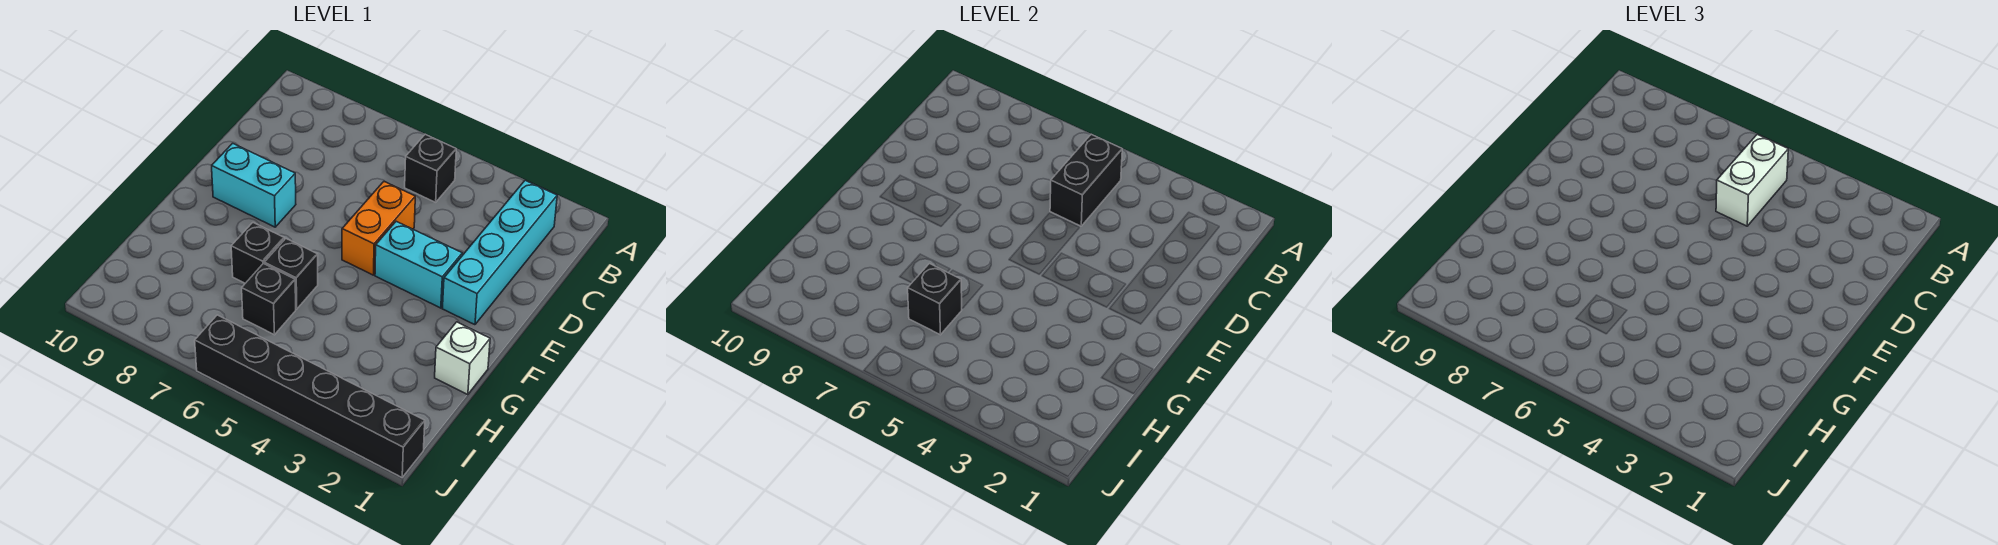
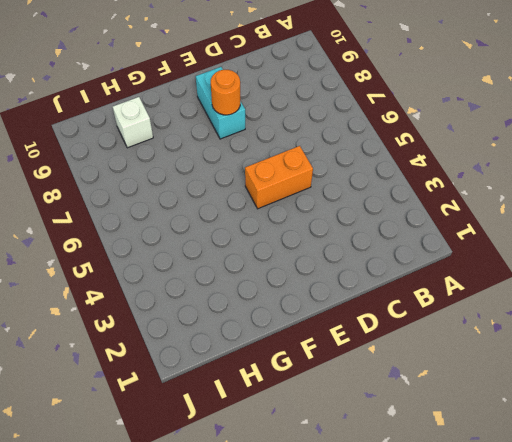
orange round brick E8 level 2 -> none
white brick H9 level 1 -> white brick G1 level 1
none -> cyan brick B2:E2 level 1
none -> black brick B5 level 1
none -> cyan brick E3:E4 level 1

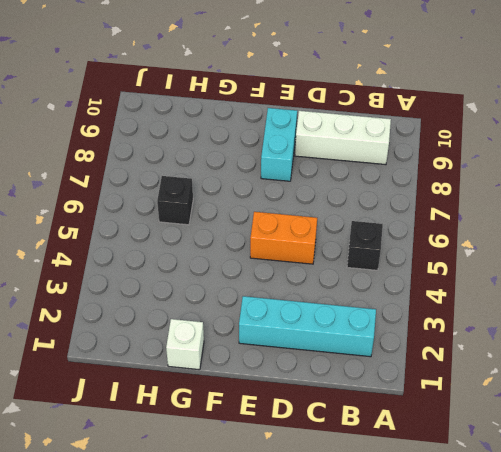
white brick B9:D9 level 1 -> none
none -> cyan brick E3:E4 level 1
none -> black brick G6 level 1
none -> black brick G7 level 1

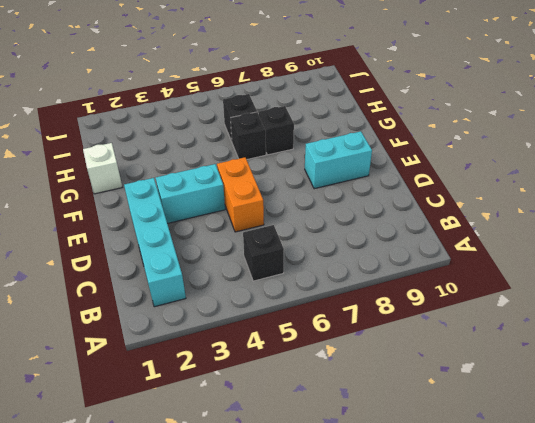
none -> black brick J1:J6 level 1
none -> black brick B5:C5 level 2
none -> black brick H6 level 2

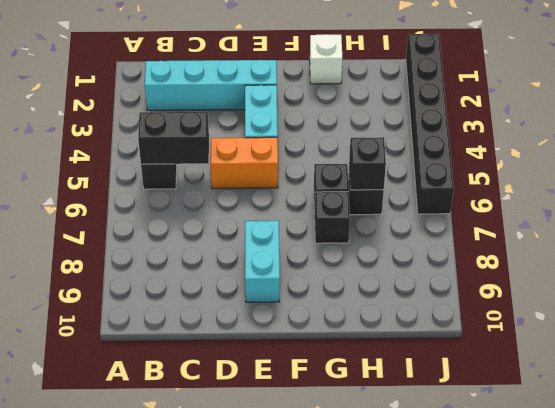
none -> white brick B5:C5 level 3

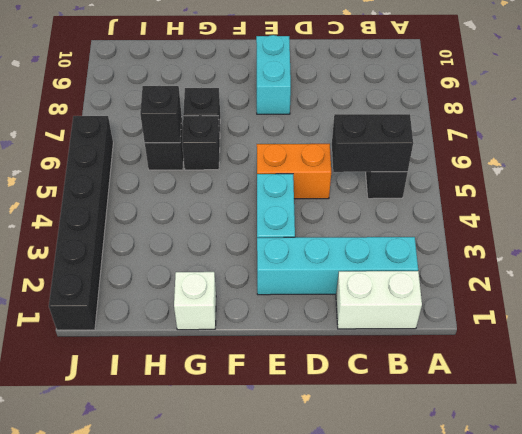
white brick B1:C1 level 1 -> white brick B5:C5 level 3

